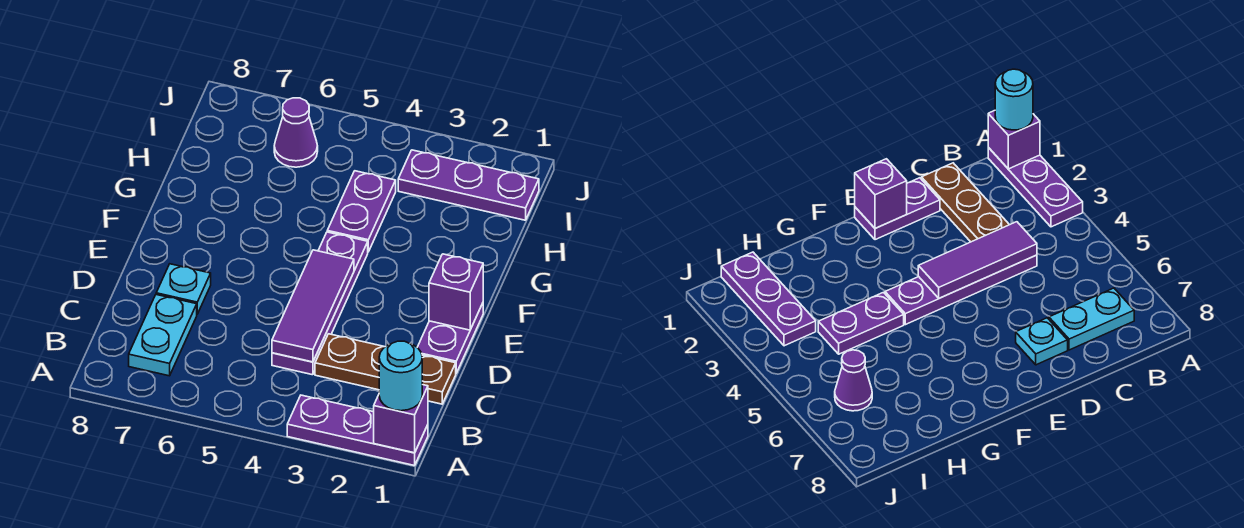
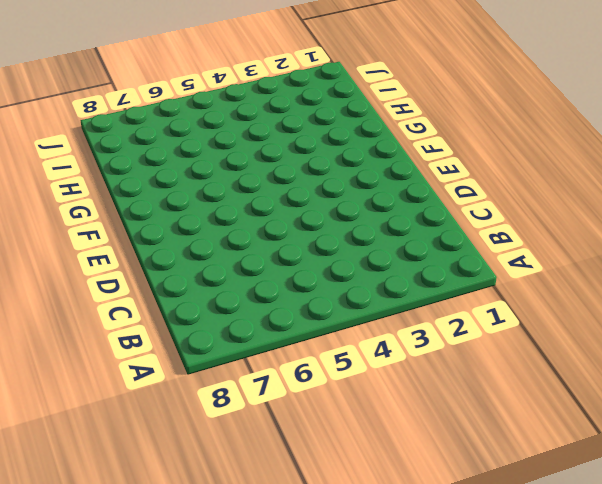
none -> purple plate A1:A3 level 1
none -> cyan plate B7:C7 level 1
none -> brown plate C1:C3 level 1

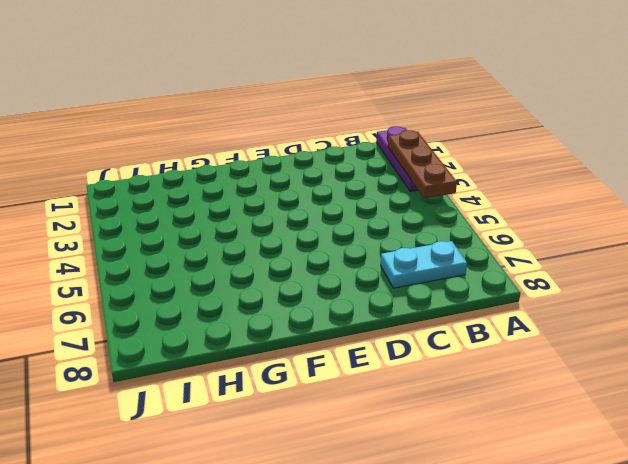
brown plate A2:A4 level 2 -> brown plate C1:C3 level 1
none -> purple plate C4:F4 level 1
none -> purple plate D1:E1 level 1
none -> cyan plate D7 level 1

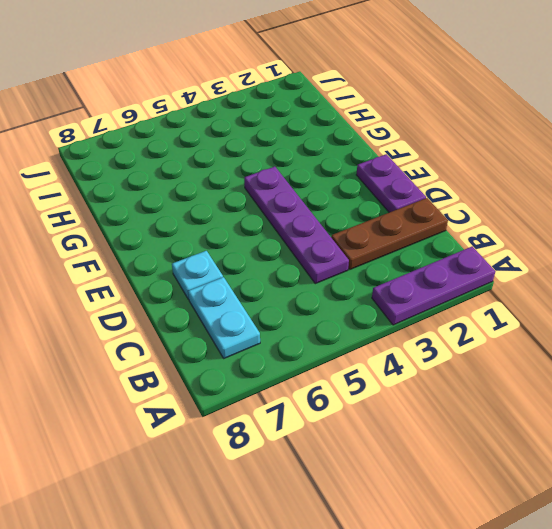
none -> purple plate G4:H4 level 1
none -> purple plate I1:I3 level 1
none -> purple cone I6 level 1

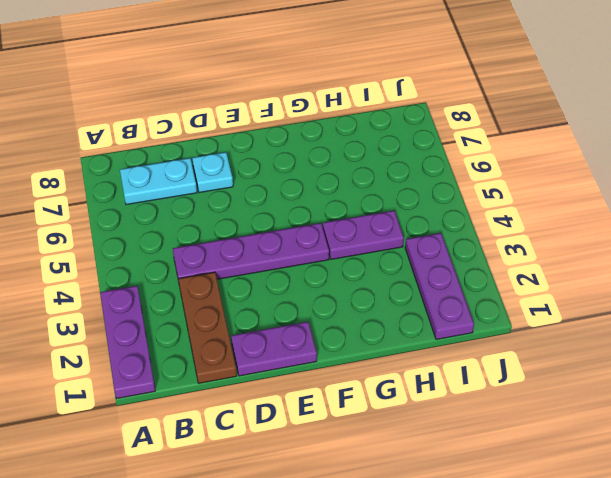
none -> purple cone I6 level 1
none -> purple brick A1 level 2
none -> purple tile C4:E4 level 2

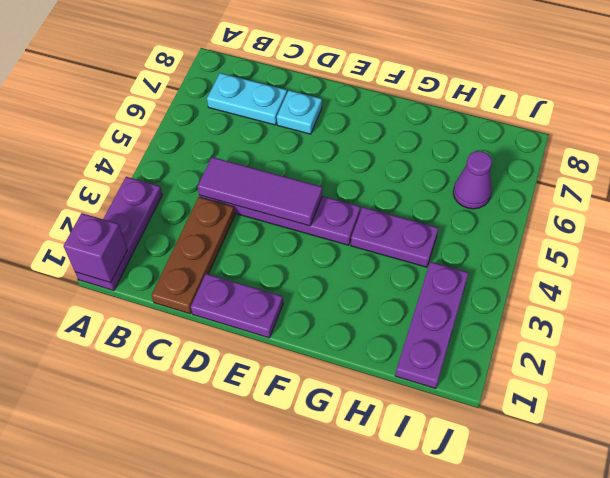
none -> purple brick E1 level 2
none -> cyan round brick A1 level 3

